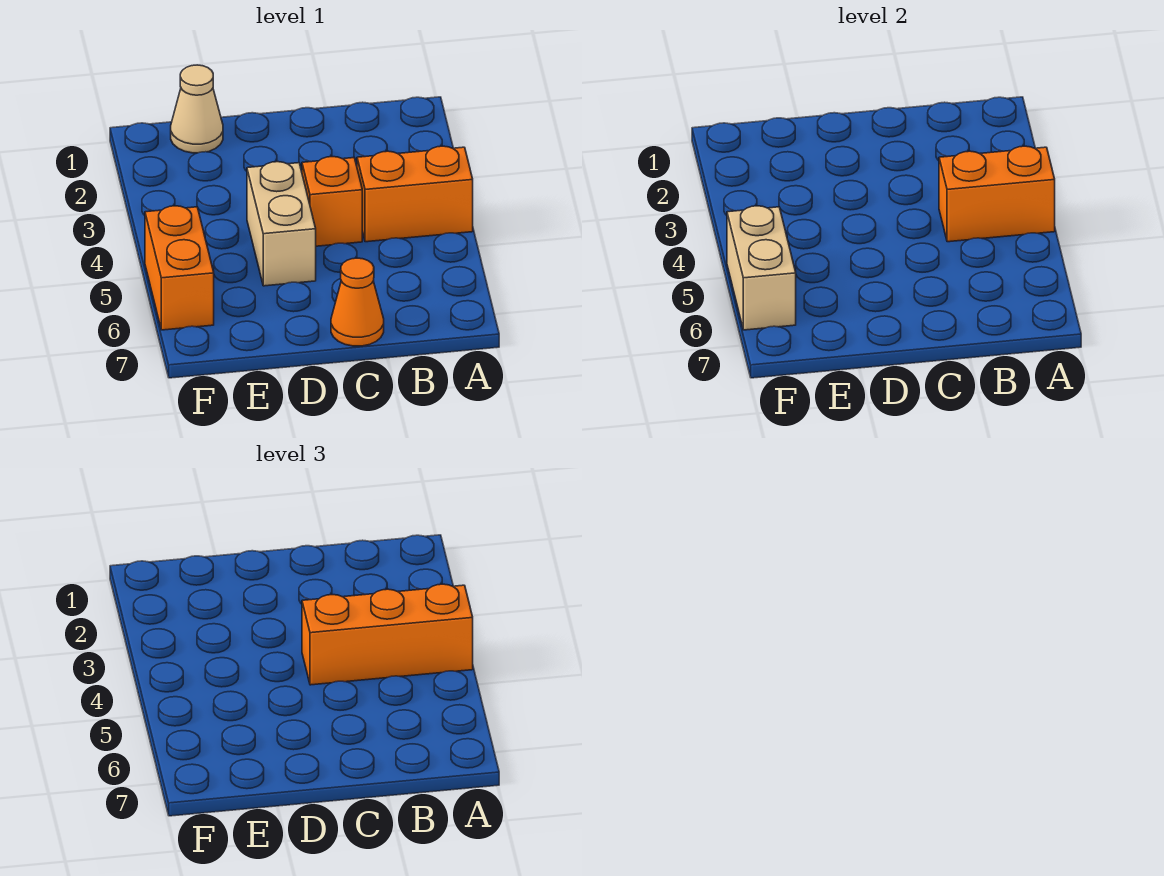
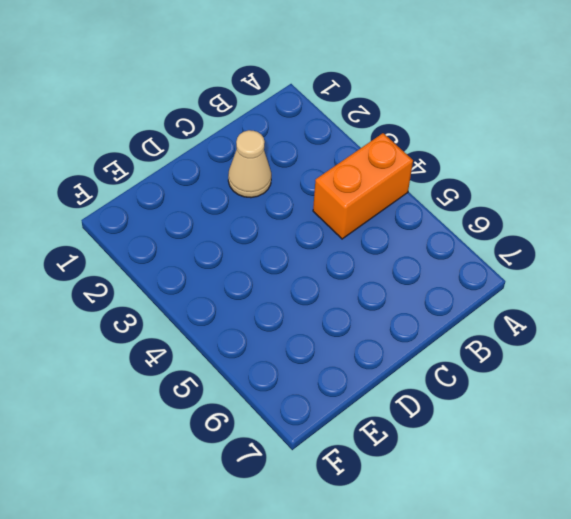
tan cone C2 level 1 -> tan cone E1 level 1
none -> orange brick C4 level 1
none -> orange cone C7 level 1

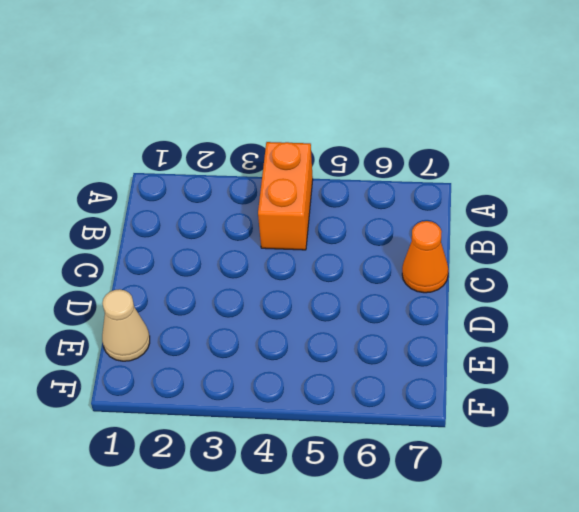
none -> orange brick C4 level 1
none -> tan brick D4:D5 level 1

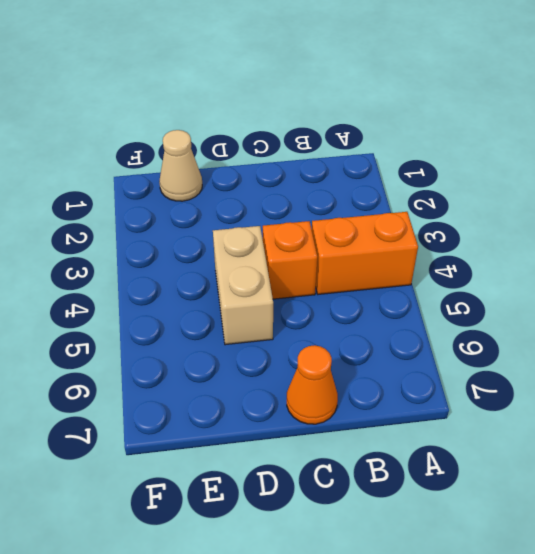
none -> orange brick F5:F6 level 1
none -> orange brick A4:B4 level 2

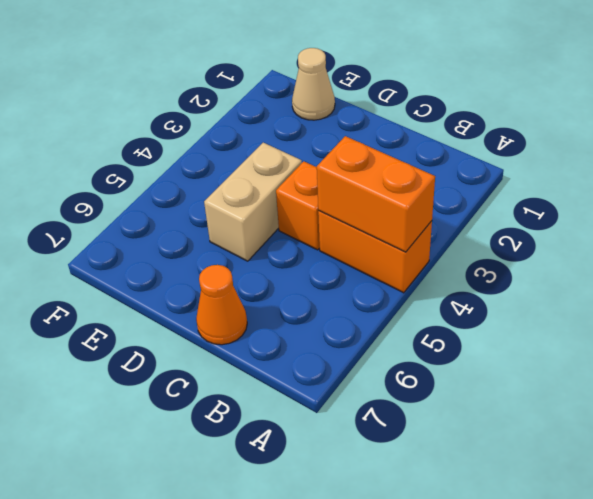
none -> orange brick F5:F6 level 1
none -> tan brick F5:F6 level 2

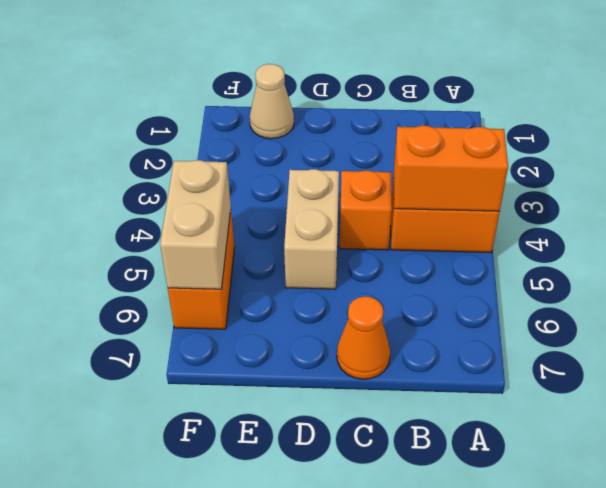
none -> orange brick A4:C4 level 3

